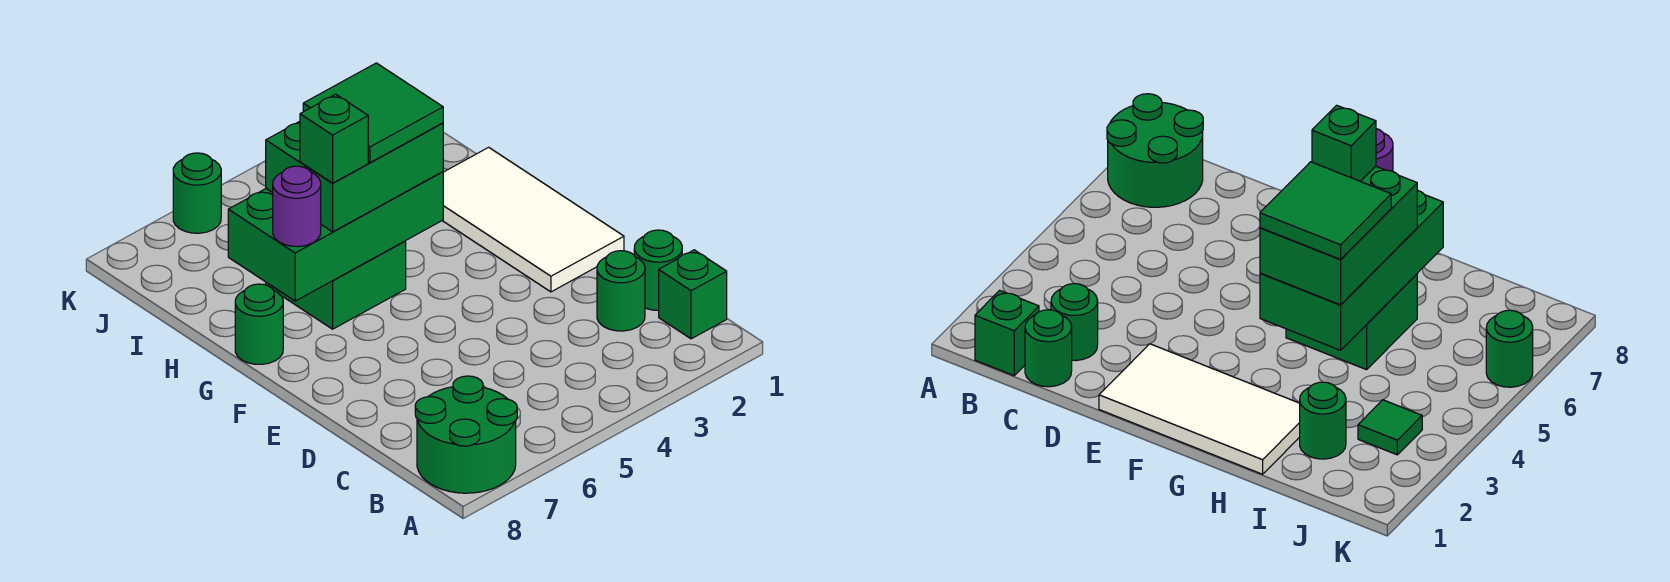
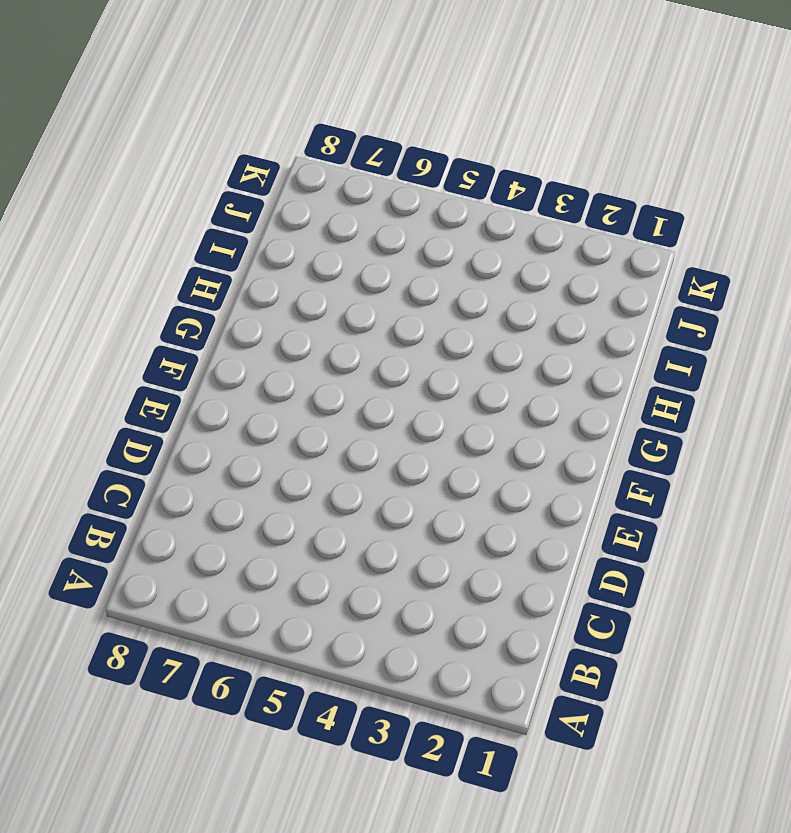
none -> green round brick A7:B8 level 1
none -> green brick B1 level 1
none -> green round brick C1 level 1

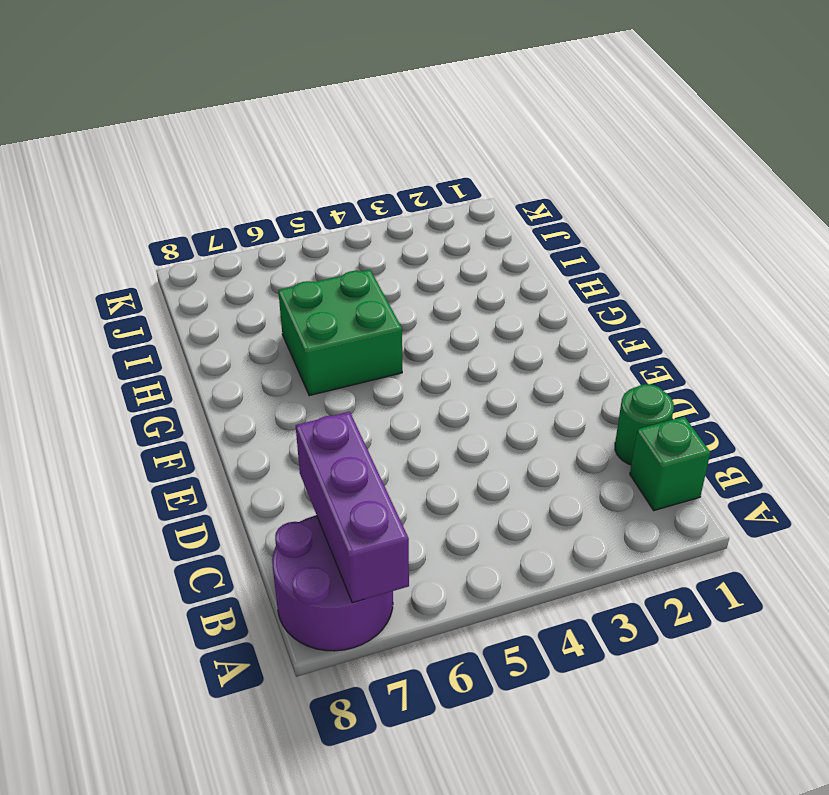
purple round brick A7:B8 level 1 -> green round brick A7:B8 level 1
purple brick A7:C7 level 2 -> none
none -> green round brick C2 level 1
none -> white tile E1:H2 level 1
none -> green round brick G8 level 1

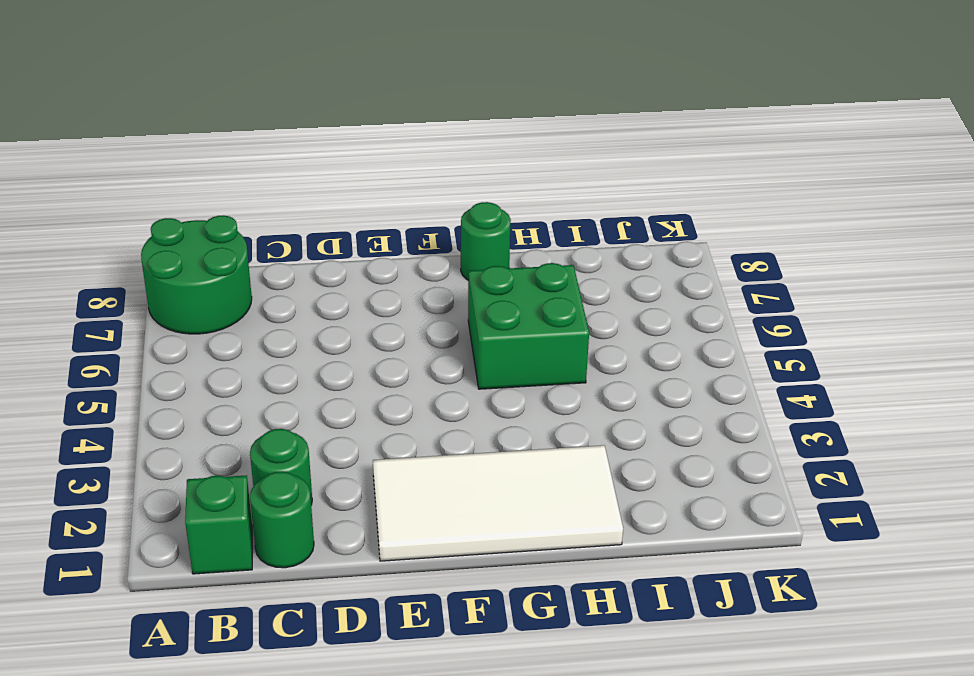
none -> green round brick I2 level 1
none -> green tile J3 level 1
none -> green round brick K6 level 1

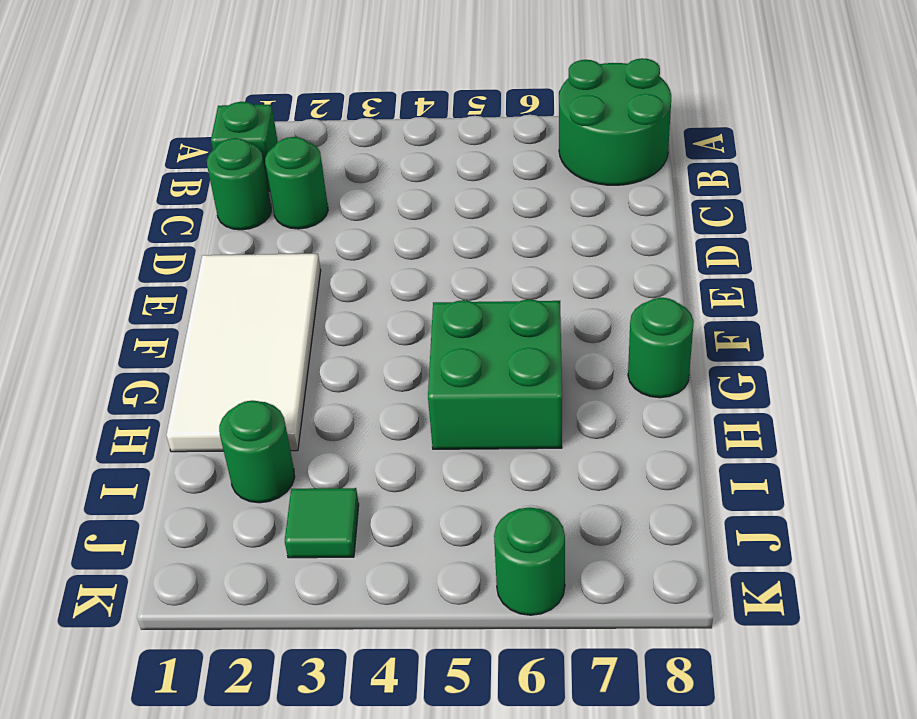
none -> green brick G4:H7 level 2
none -> green brick G4:H6 level 3
none -> purple round brick G7 level 3

